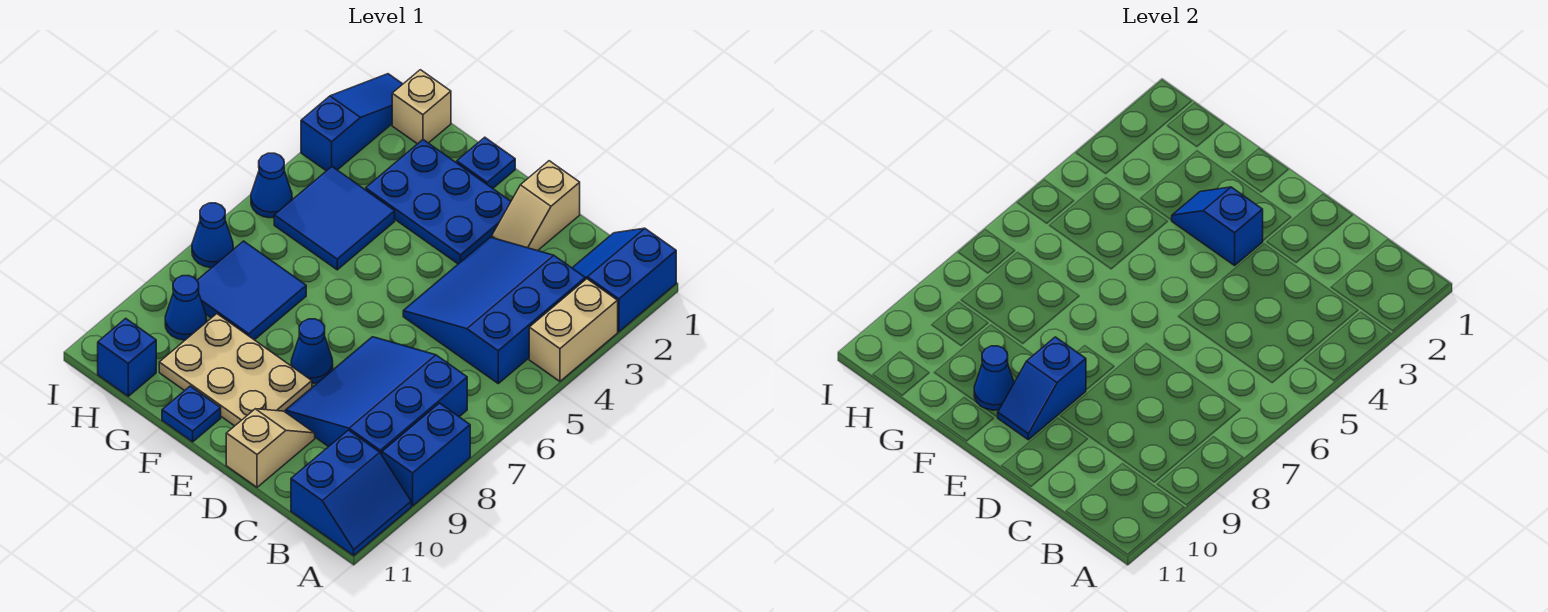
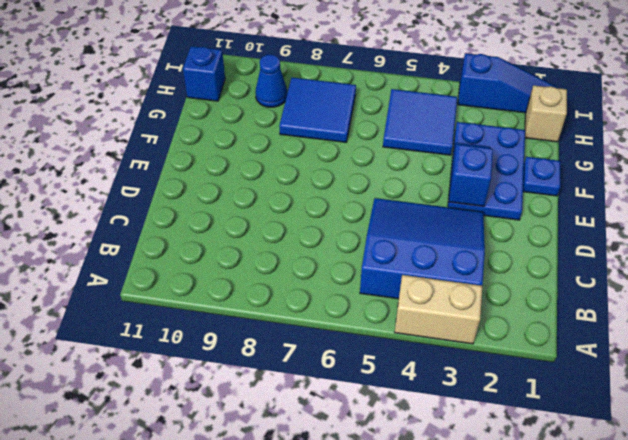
none -> blue slope A1:B2 level 1 top A
none -> blue brick A8:A9 level 1
none -> blue slope A10:B11 level 1 top B

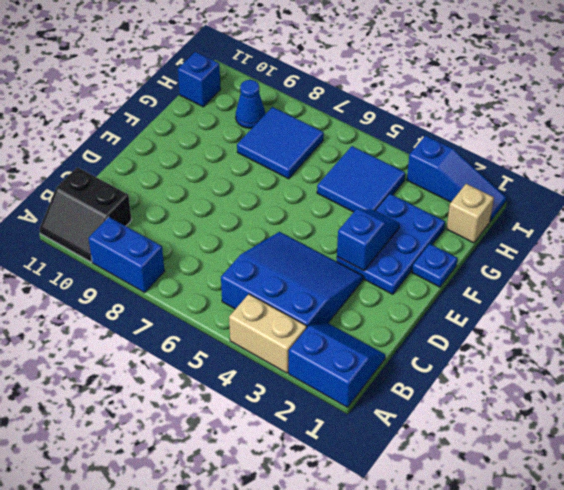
black slope A10:B11 level 1 top B -> blue slope A10:B11 level 1 top B
none -> blue slope B7:D9 level 1 top B
none -> tan slope D1:D2 level 1 top 1
none -> tan slope D10:D11 level 1 top 11

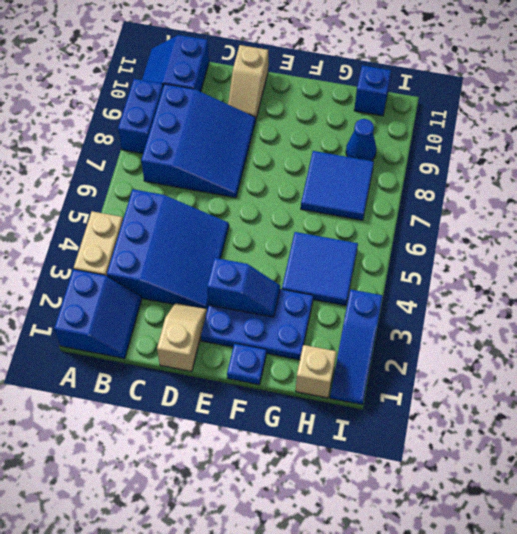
none -> blue cone E8 level 1
none -> tan plate E9:G10 level 1
none -> blue plate F11 level 1

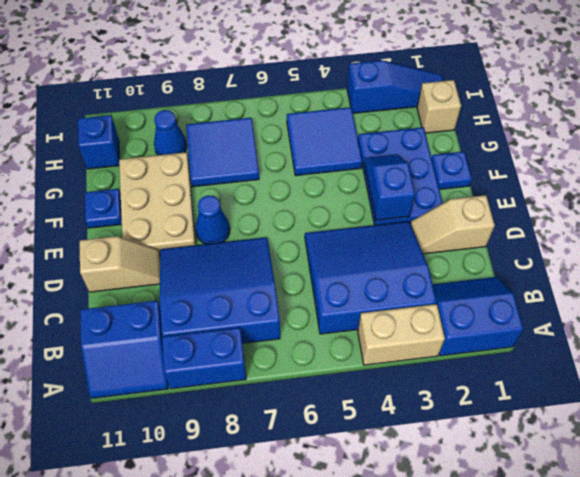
none -> blue cone I5 level 1
none -> blue cone I7 level 1
none -> blue slope E9:E10 level 2 top 9

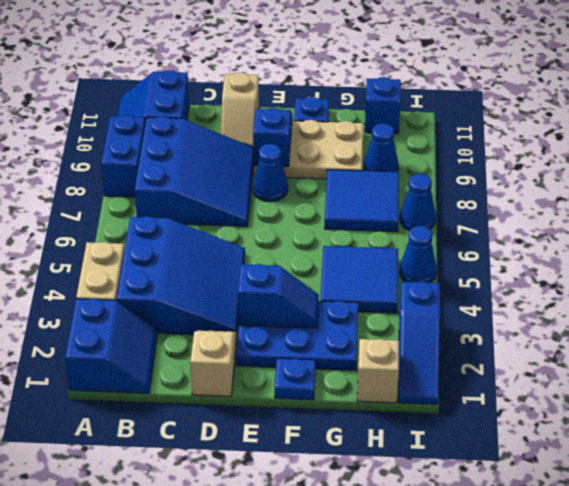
none -> blue cone F10 level 2

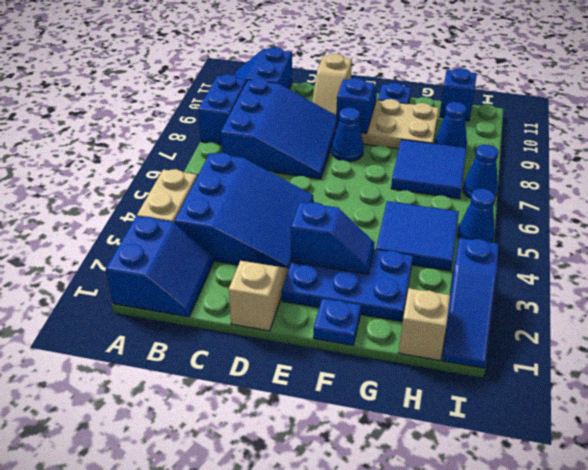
none -> blue cone F10 level 2

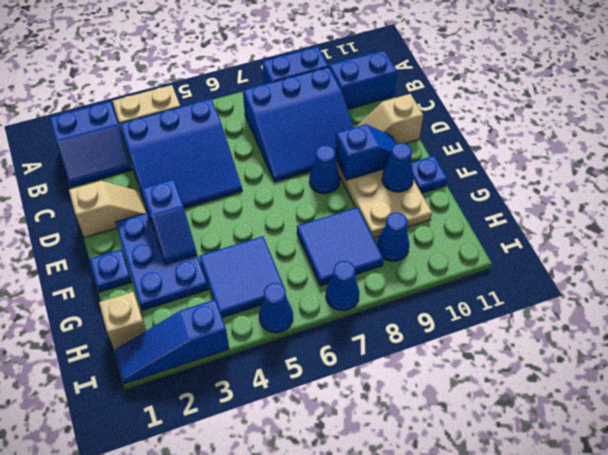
none -> blue brick H11 level 1

